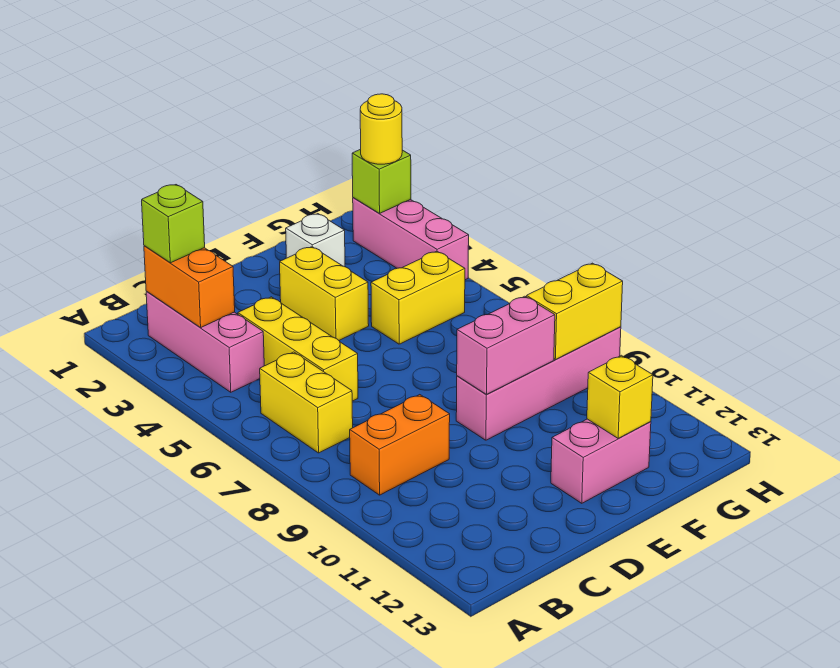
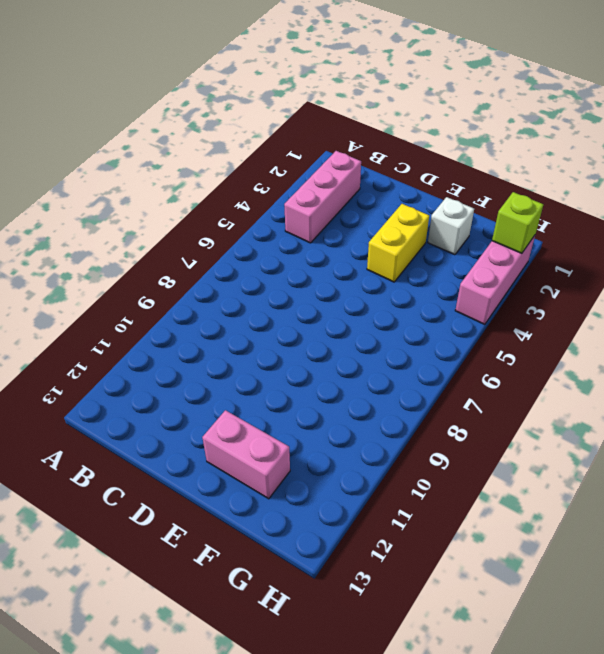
none -> yellow brick B6:B7 level 1
none -> orange brick B9:C9 level 1
none -> yellow brick C4:C6 level 1

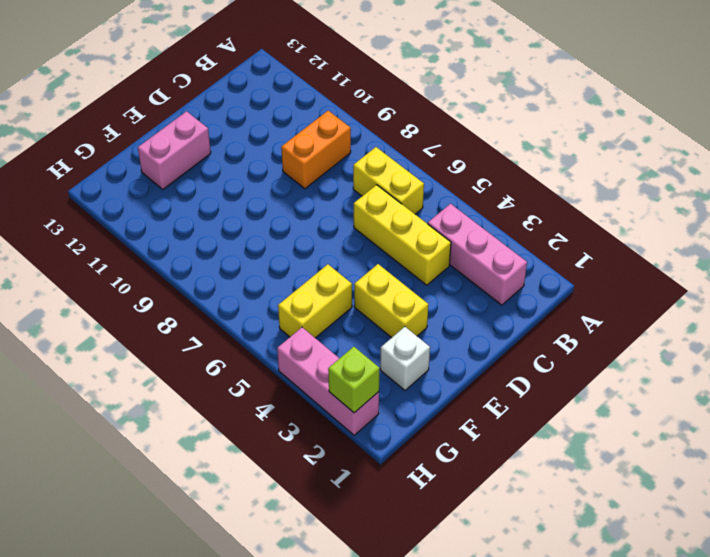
none -> pink brick E9:H9 level 1
none -> orange brick B2:B3 level 2
none -> pink brick E9:F9 level 2

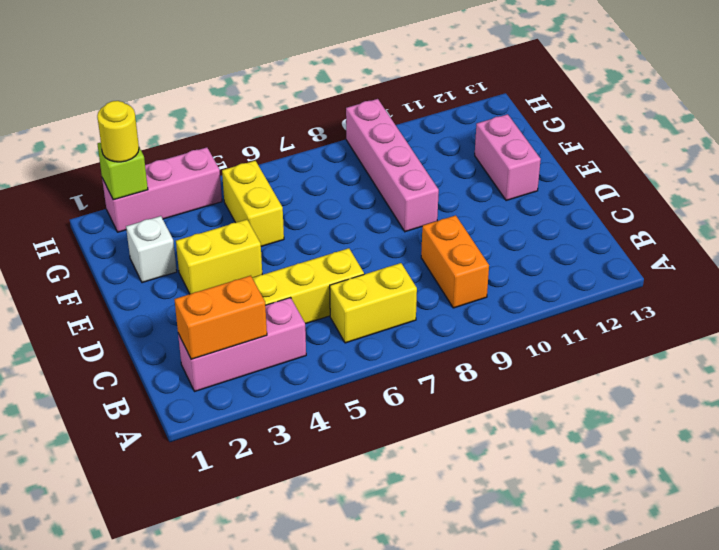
none -> pink brick E9:F9 level 2
none -> yellow brick F12 level 2
none -> yellow brick G9:H9 level 2

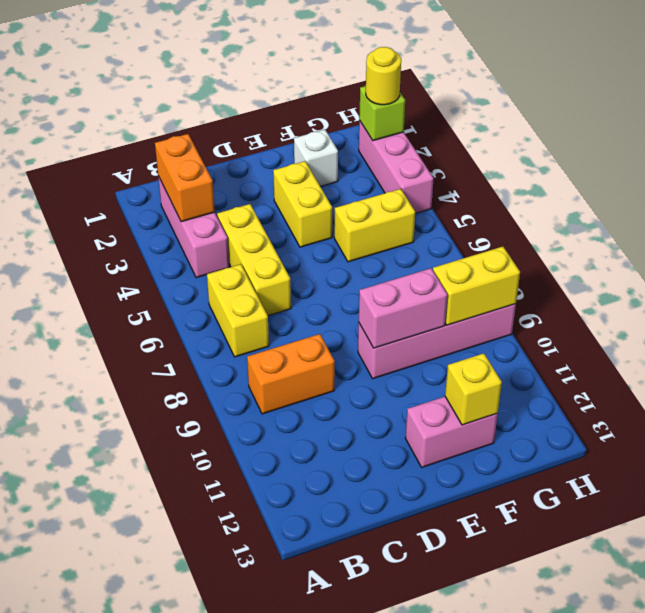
none -> lime brick B2 level 3

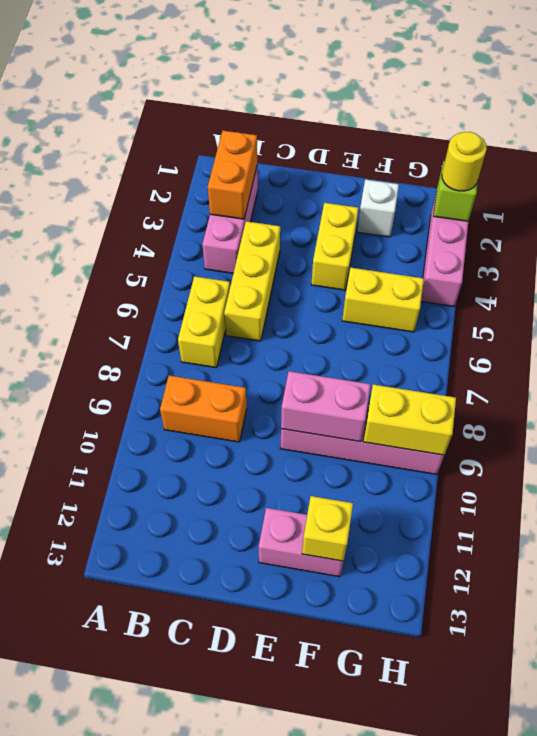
none -> lime brick B2 level 3

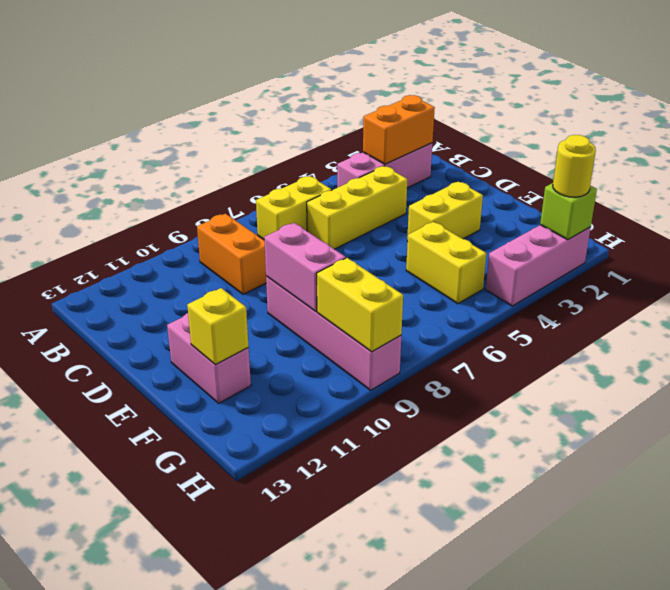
none -> white brick F2 level 1
none -> lime brick B2 level 3

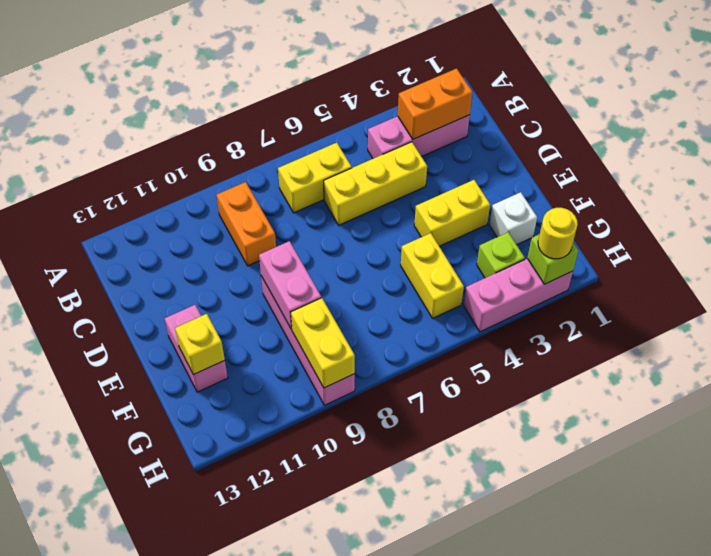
lime brick G3 level 1 -> lime brick B2 level 3

